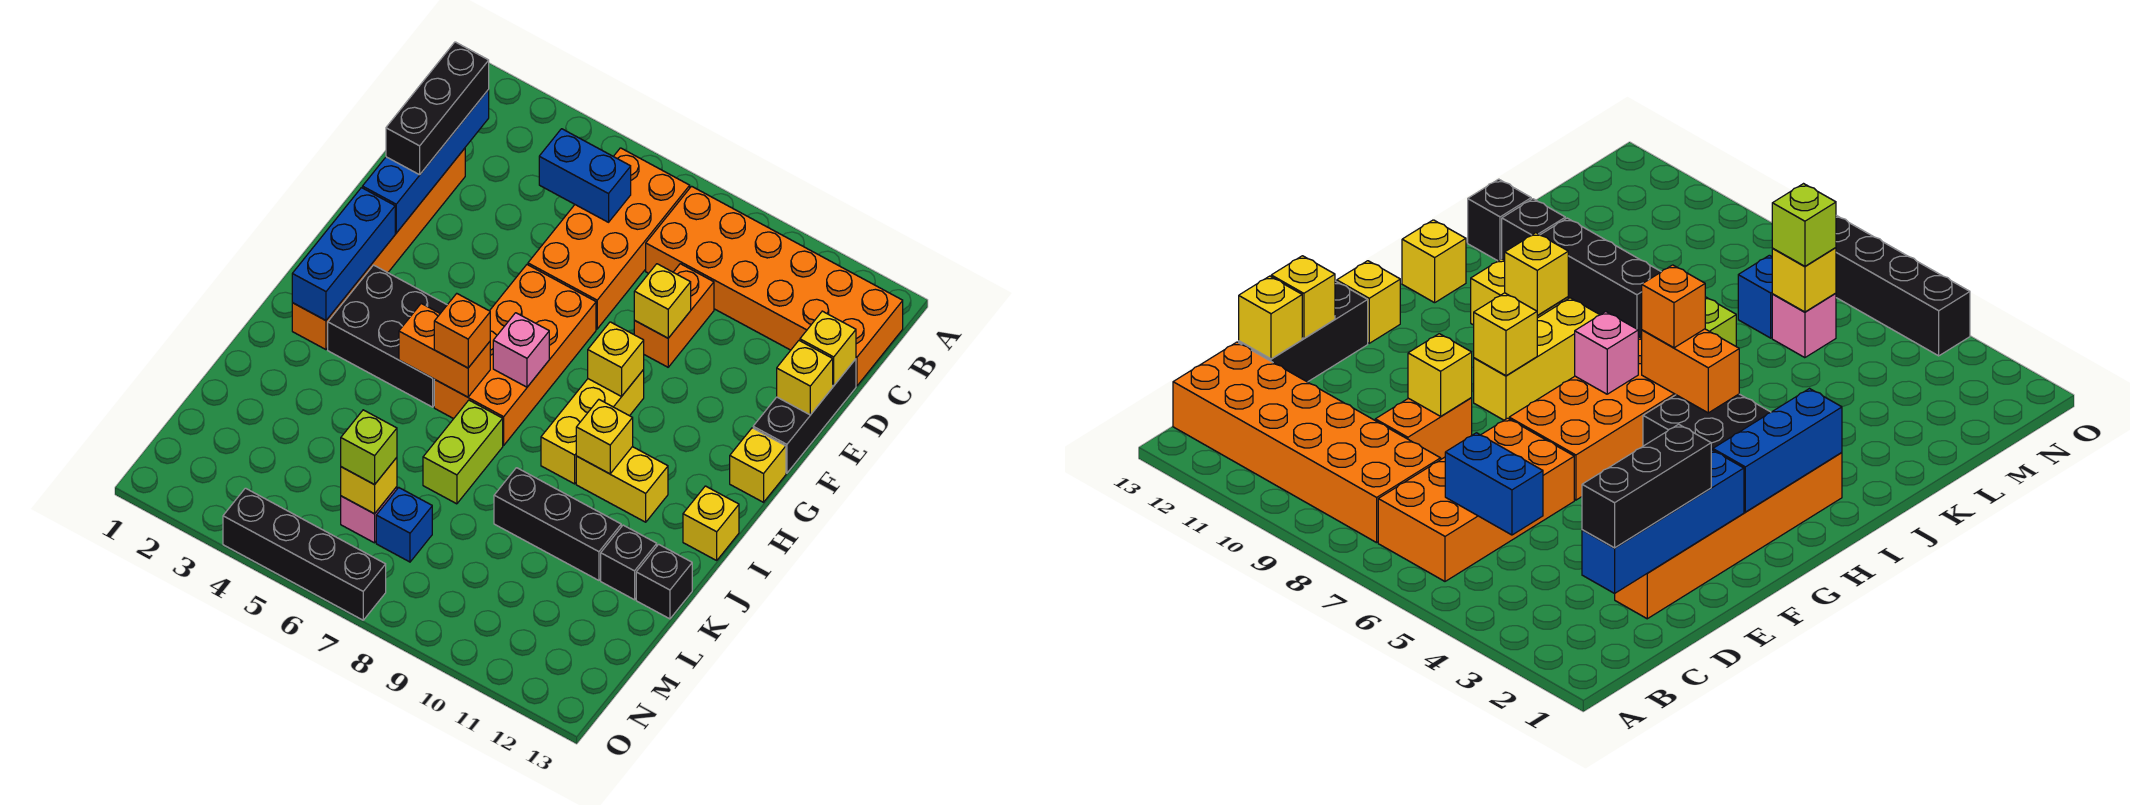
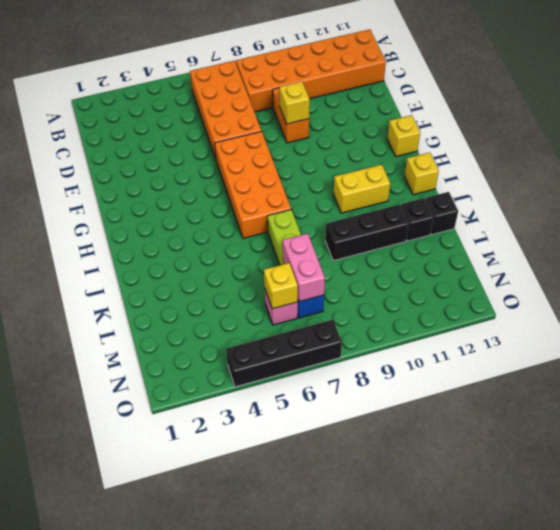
pink brick L7:M7 level 2 -> none
none -> orange brick D2:I2 level 1
none -> black brick D13:F13 level 1
none -> yellow brick G9:I9 level 1
none -> black brick H3:I5 level 1

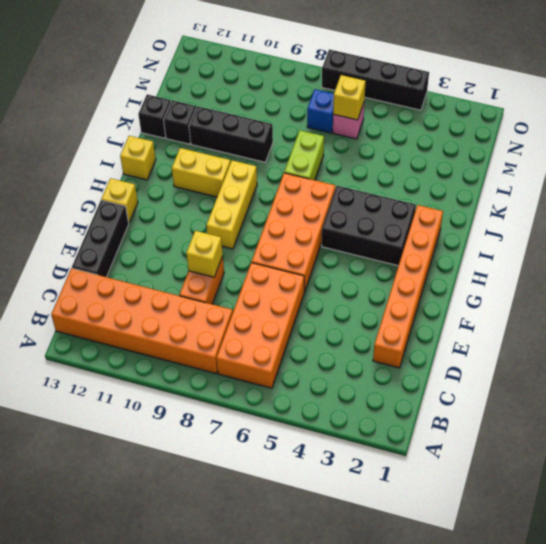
none -> blue brick C2:F2 level 2
none -> blue brick C5:C6 level 2
none -> yellow brick D13 level 2
none -> yellow brick E13 level 2

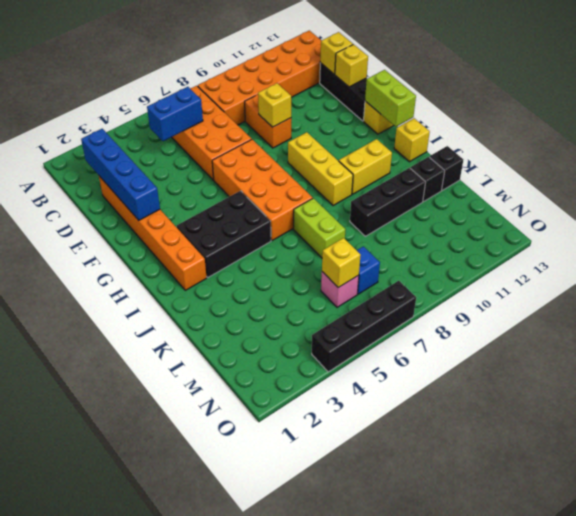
lime brick G13:H13 level 2 -> none
none -> blue brick G2:I2 level 2
none -> yellow brick G9 level 2
none -> pink brick H7 level 2
none -> orange brick I5:I6 level 2

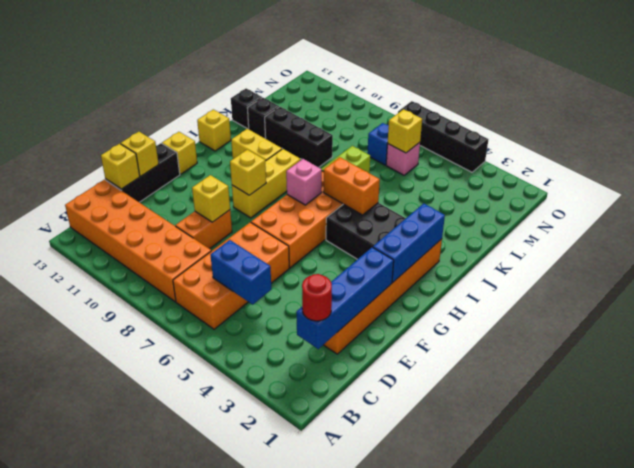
red round brick C2 level 3 -> black brick C2:E2 level 3
none -> yellow brick I10 level 2
none -> orange brick I6 level 3
none -> lime brick M6 level 3

